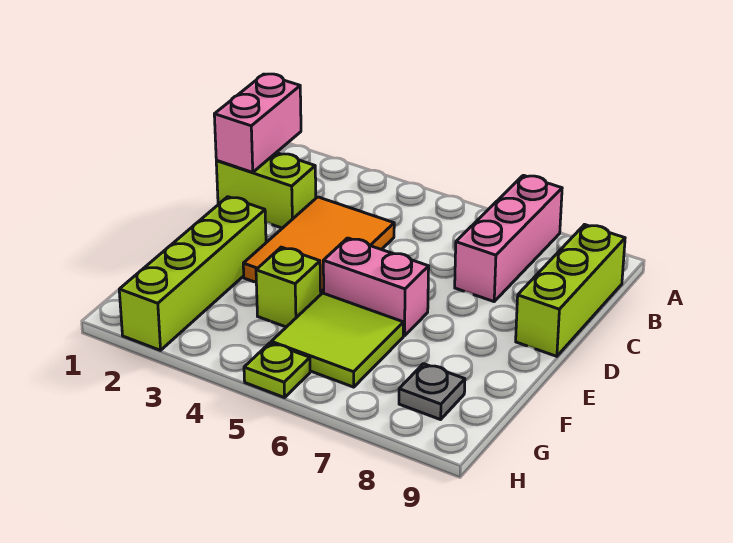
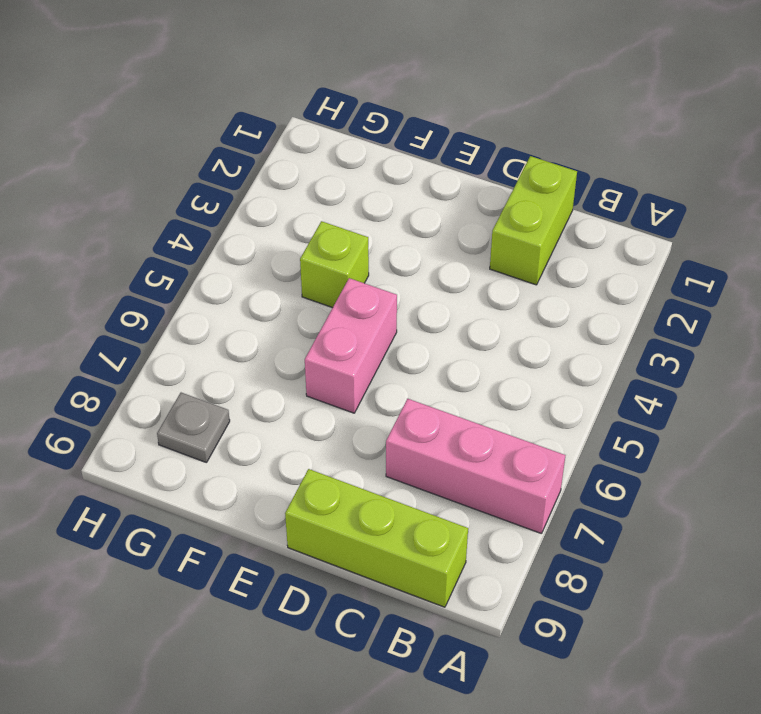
none -> orange tile C3:E4 level 1
none -> lime brick E2:H2 level 1

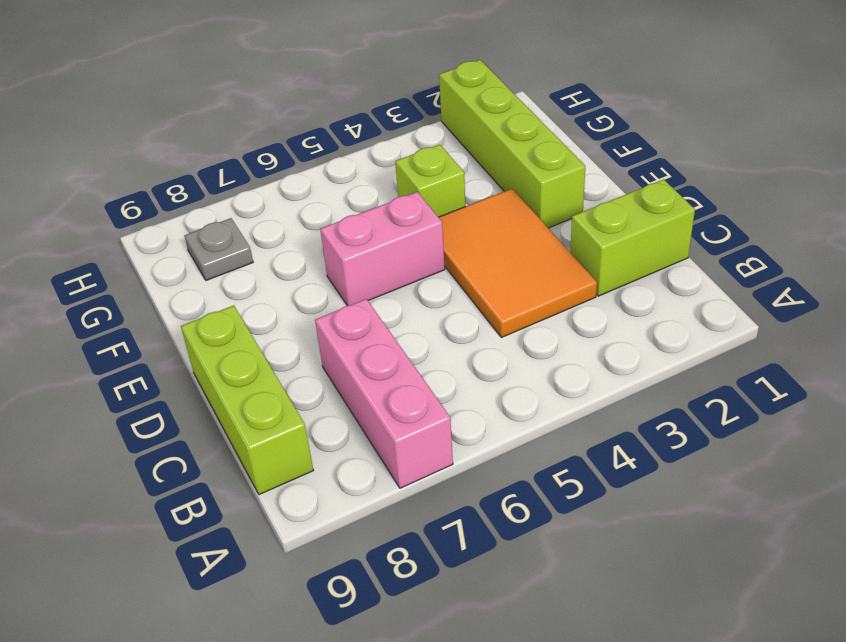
none -> lime tile F5:G6 level 1
none -> lime plate H5 level 1

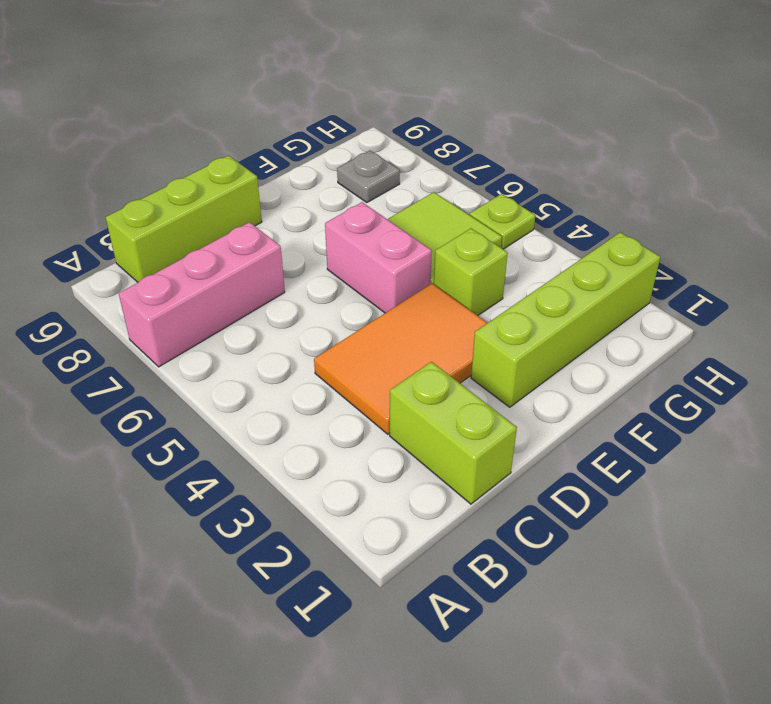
none -> pink brick B1:C1 level 2

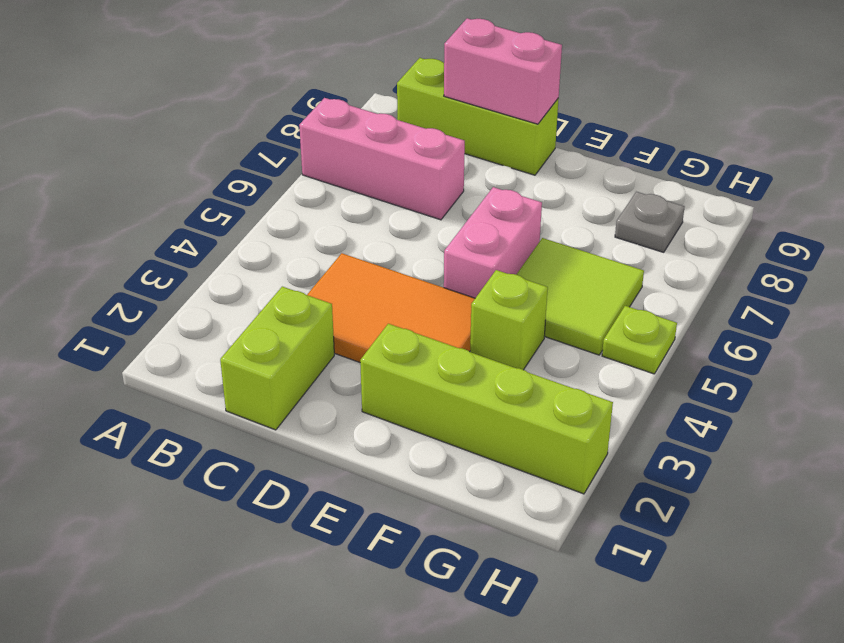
pink brick C9:D9 level 2 -> pink brick B1:C1 level 2

